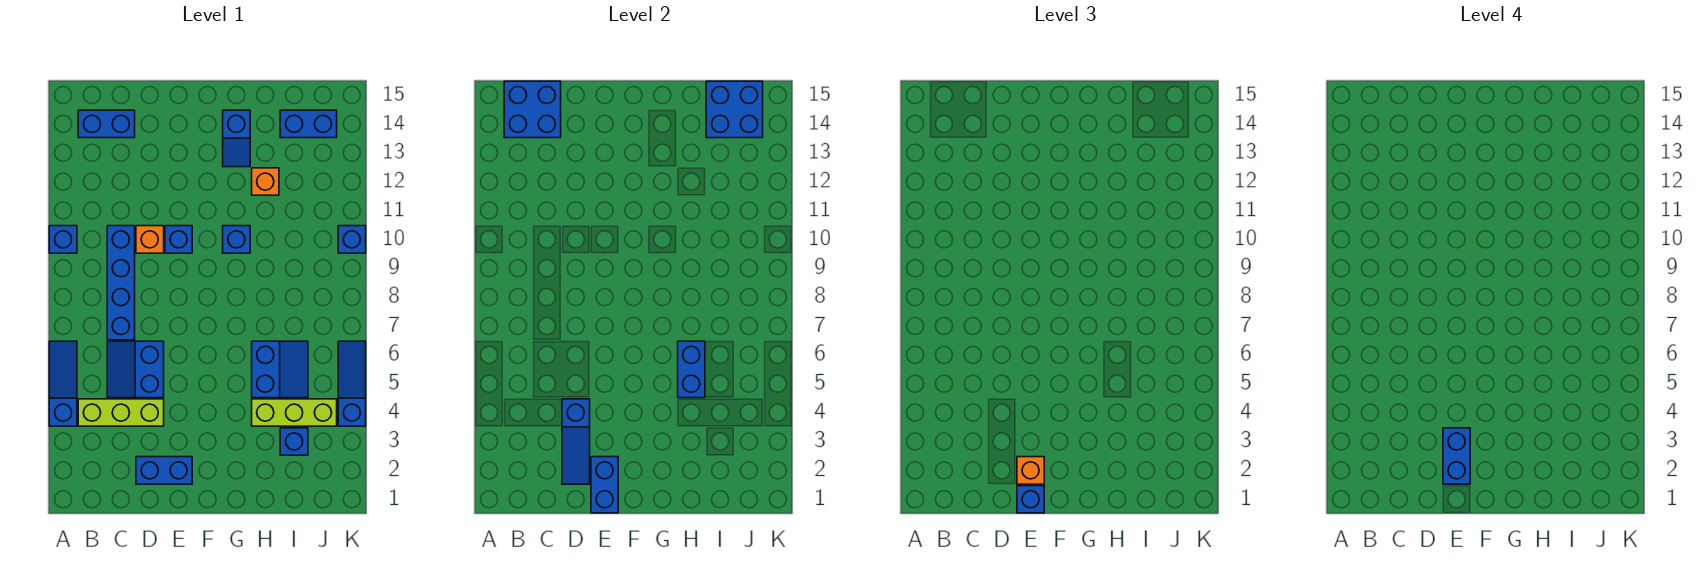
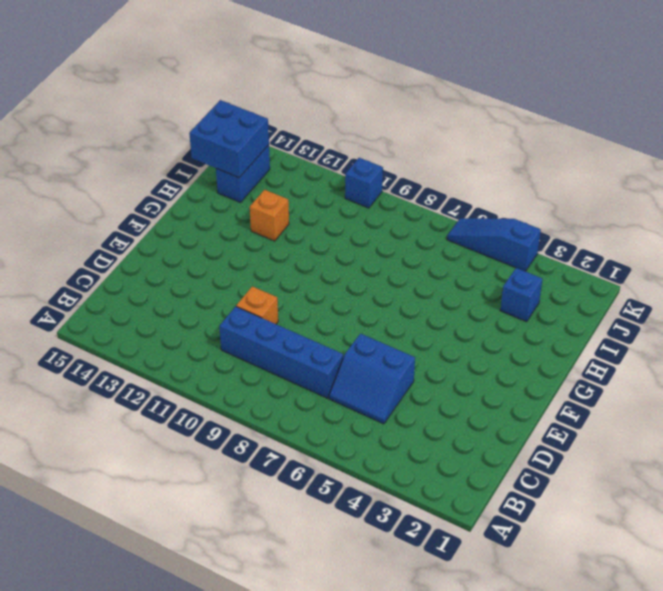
none -> blue slope A4:A6 level 1 top 4
none -> blue brick A10 level 1
none -> lime brick B4:D4 level 1

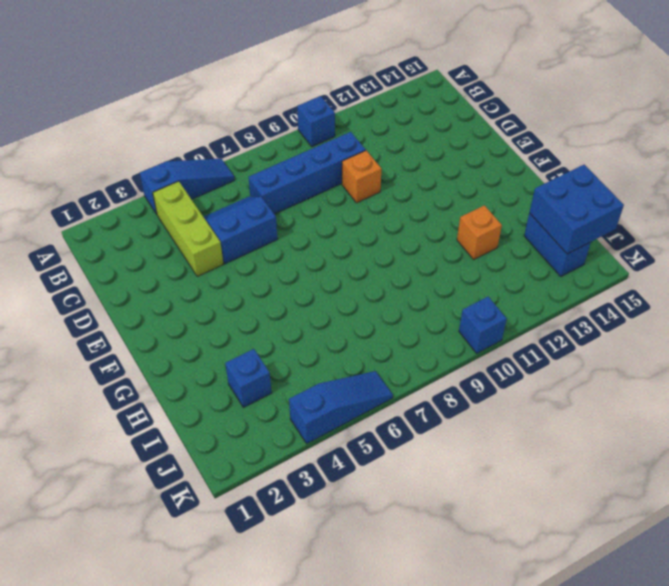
none -> blue brick B14:C14 level 1
none -> blue brick D2:E2 level 1
none -> blue brick E10 level 1

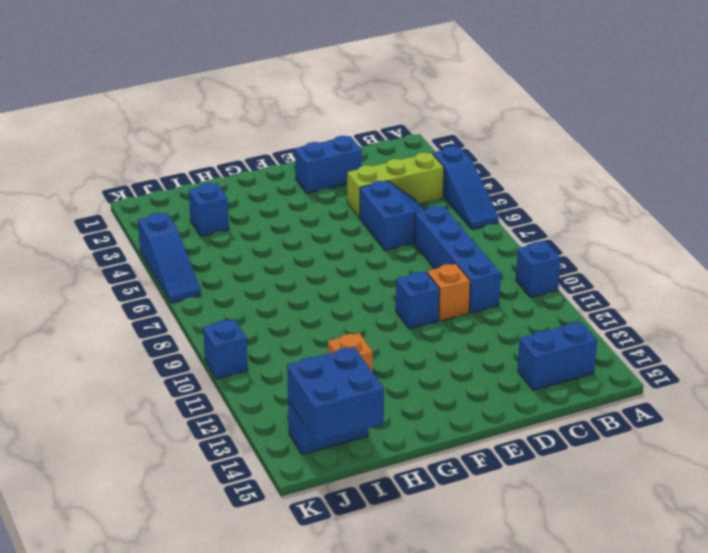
none -> blue brick G10 level 1
none -> blue slope G13:G14 level 1 top 14
none -> lime brick H4:J4 level 1

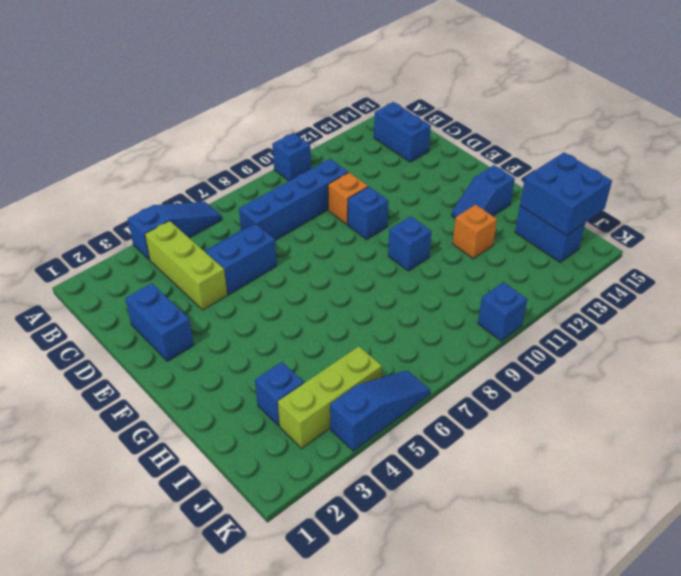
lime brick J3:J5 level 1 -> lime brick H4:J4 level 1
none -> blue slope H5:I6 level 1 top H
none -> blue brick B14:C15 level 2
none -> blue slope D2:D4 level 2 top 4

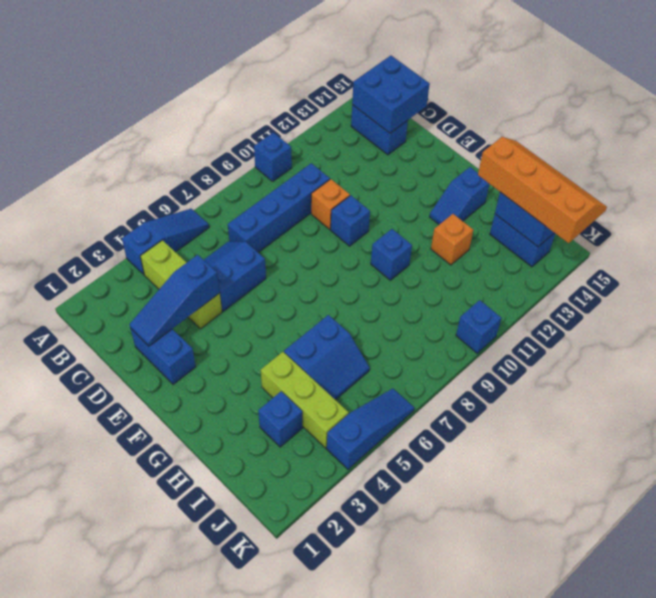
orange slope H14:K15 level 3 top 14 -> none
none -> blue brick E1:E2 level 2
none -> blue brick H5:H6 level 2
none -> blue brick E1 level 3

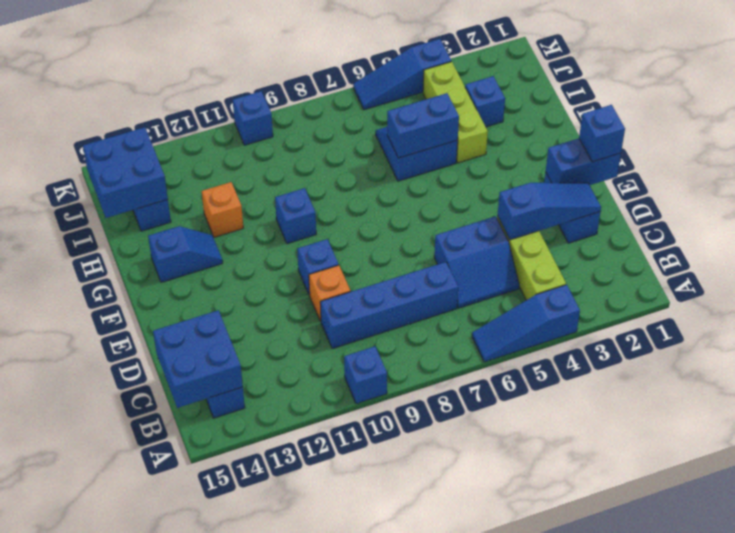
none -> orange brick E2 level 3
none -> blue brick E2:E3 level 4

